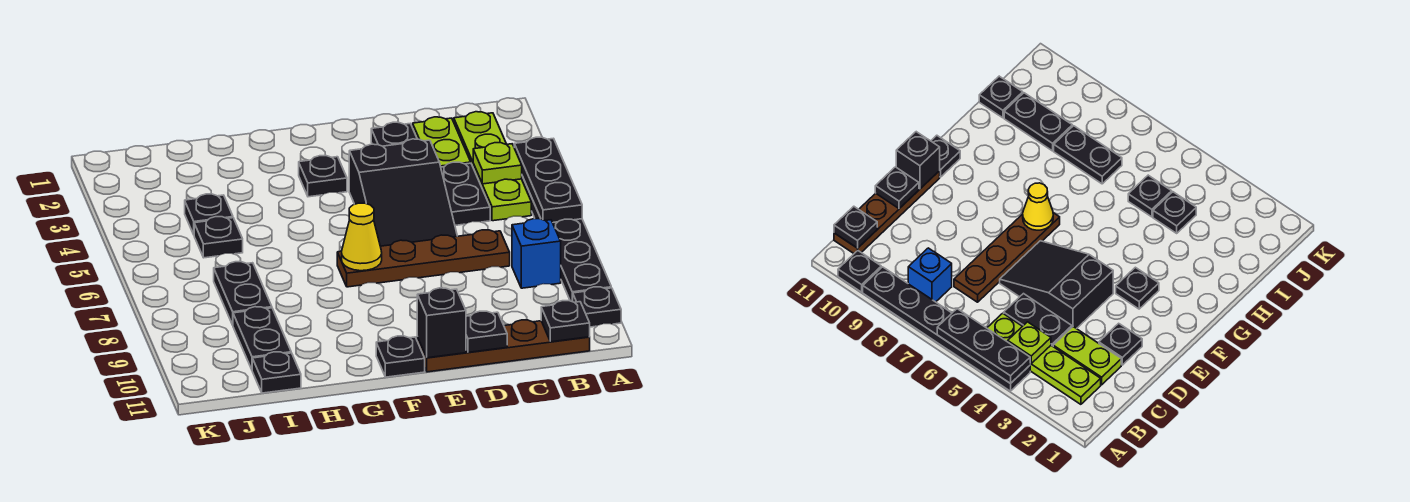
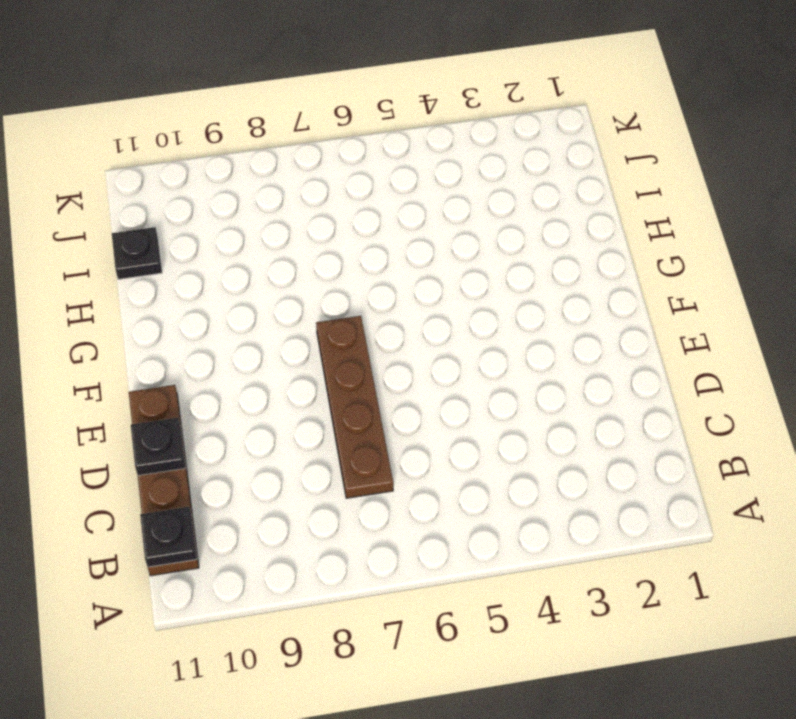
none -> black plate A4:A9 level 1
none -> black plate A10 level 1
none -> lime plate B2:B5 level 1

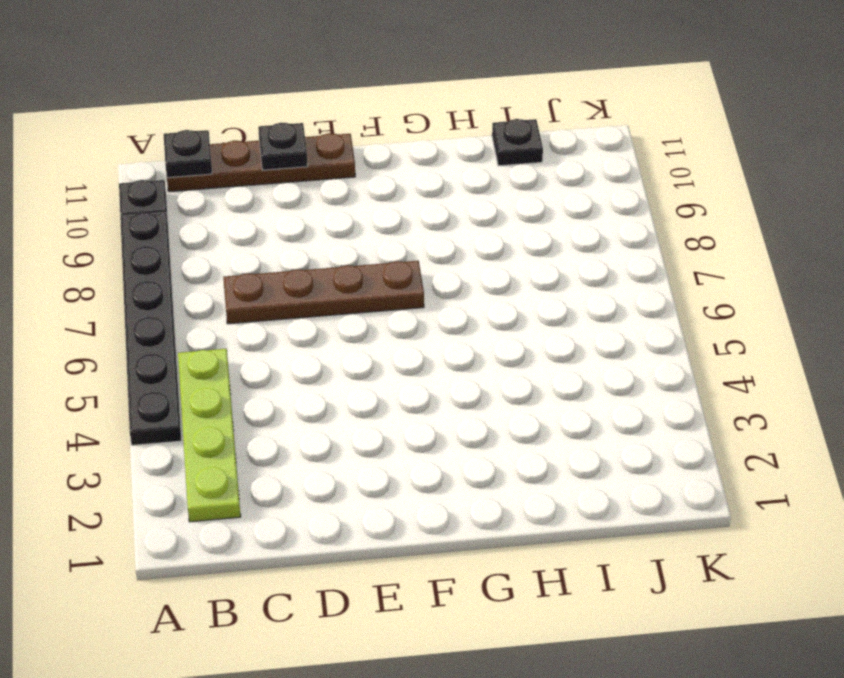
none -> blue brick B8 level 1
none -> lime plate C2:C3 level 1
none -> black plate C4:C5 level 1

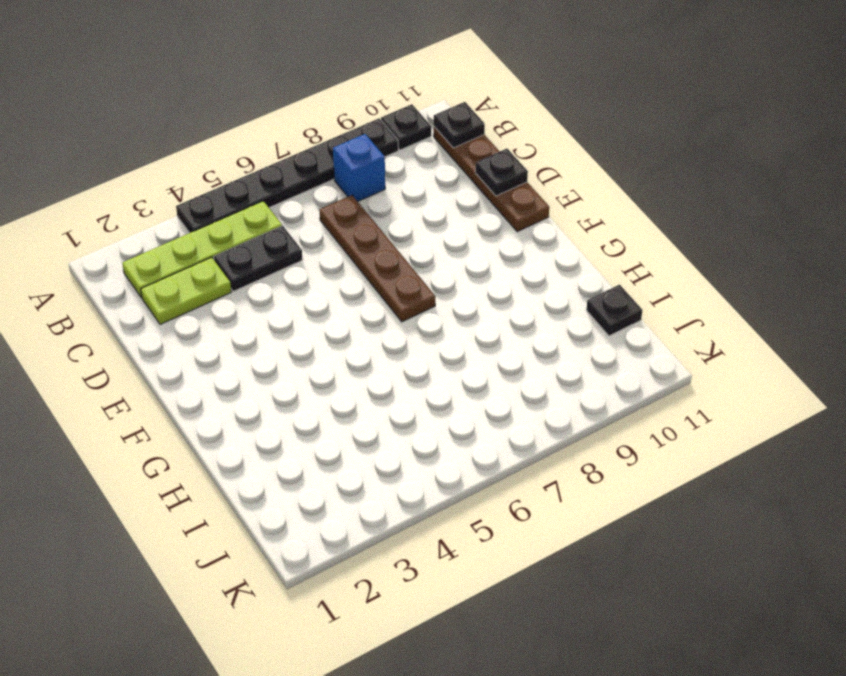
none -> black plate D2 level 1
none -> black slope D4:E6 level 1 top 4
none -> black plate F3 level 1

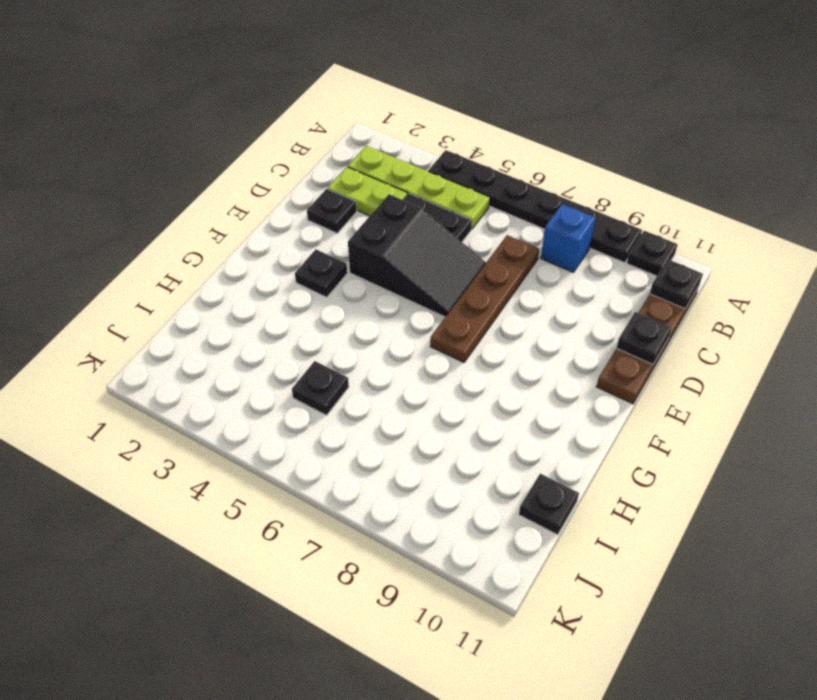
none -> black plate F11 level 1
none -> black plate I4 level 1
none -> black plate I7:I8 level 1

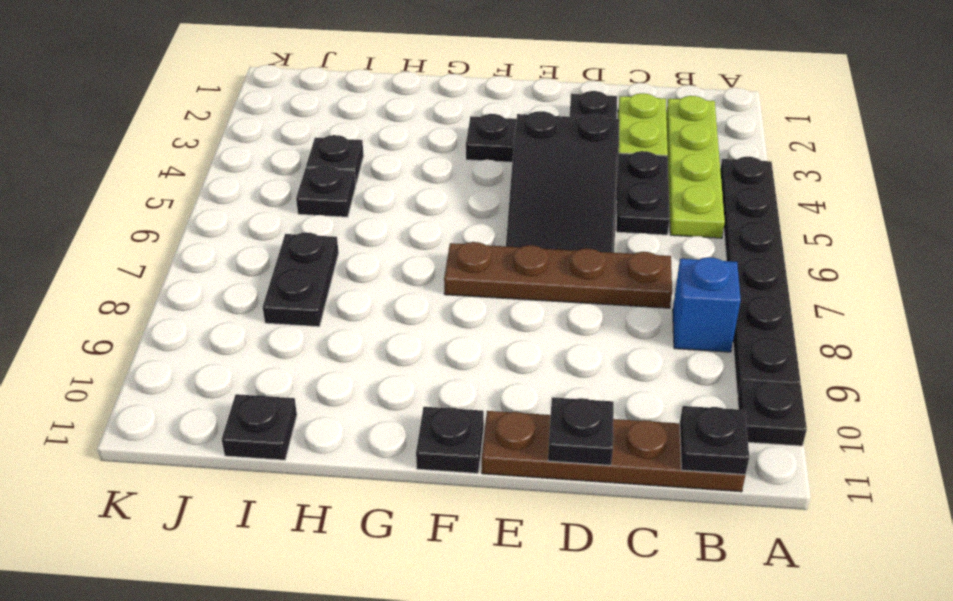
none -> black plate I9:I10 level 1
none -> black plate A4:A6 level 2
none -> lime plate B4 level 2

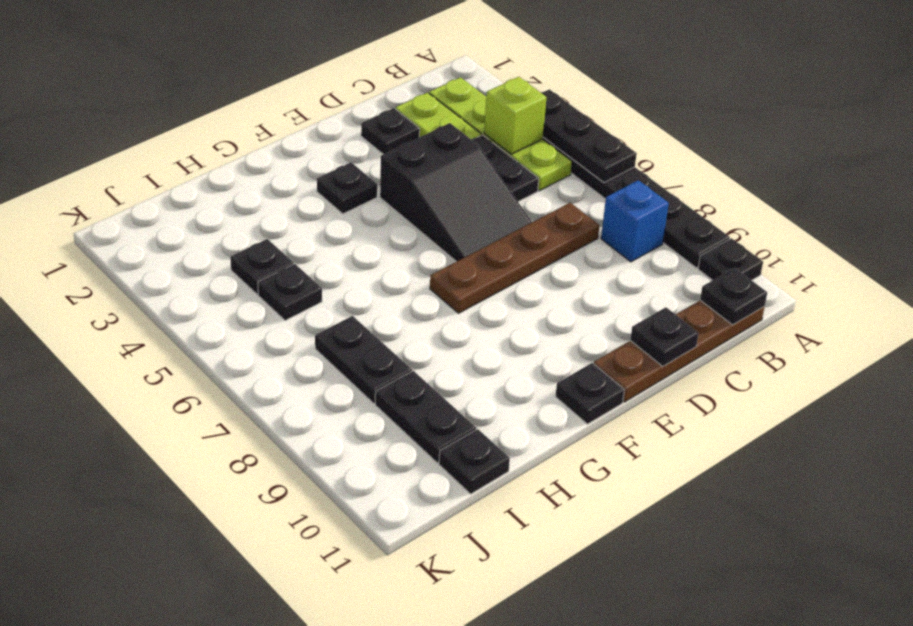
lime brick B4 level 2 -> lime plate B4 level 2
none -> black brick E11 level 2
none -> yellow cone F7 level 2

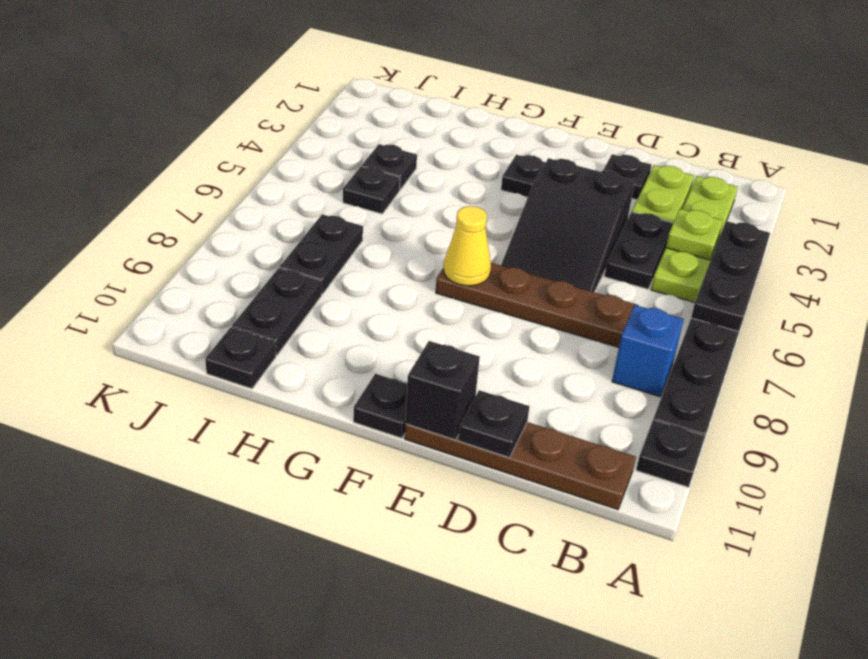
none -> black plate B11 level 2

